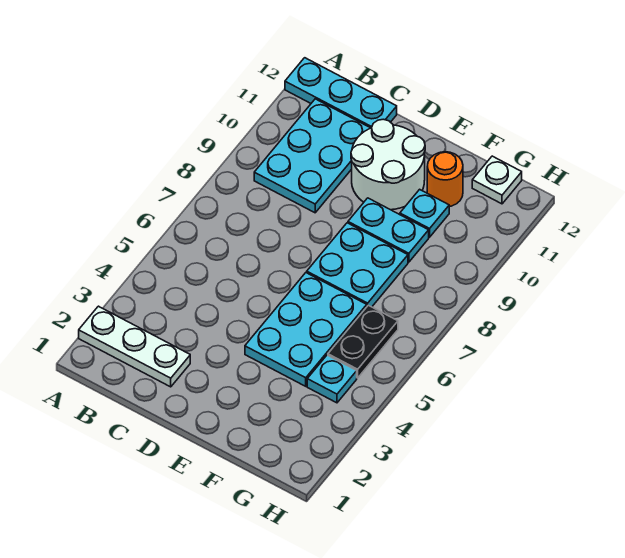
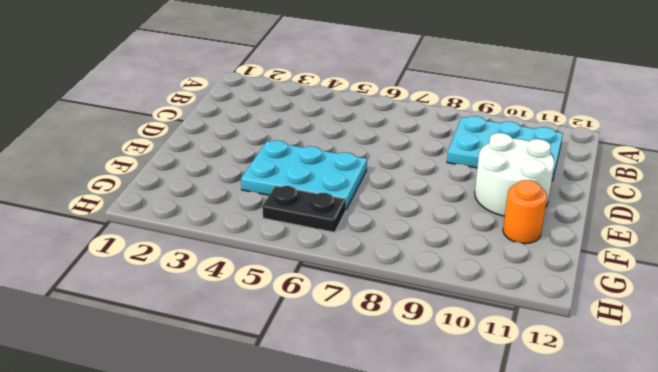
none -> white plate A2:C2 level 1
none -> cyan plate A12:C12 level 1
none -> cyan plate E7:F8 level 1

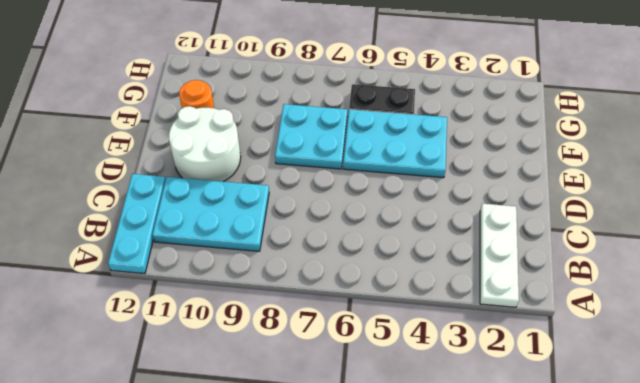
none -> cyan plate E9:F9 level 1
none -> cyan plate F10 level 1
none -> cyan plate G4 level 1

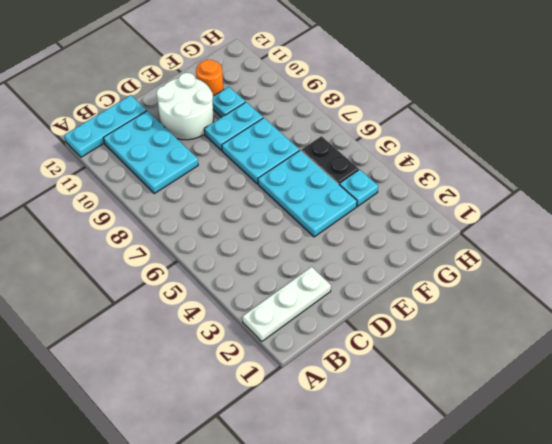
none -> white plate G12 level 1

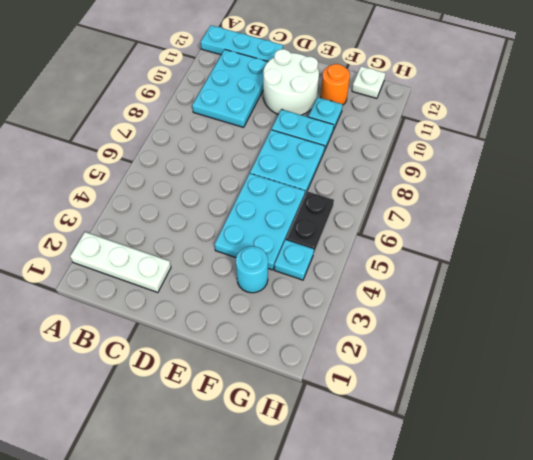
cyan round brick F3 level 1 -> none

